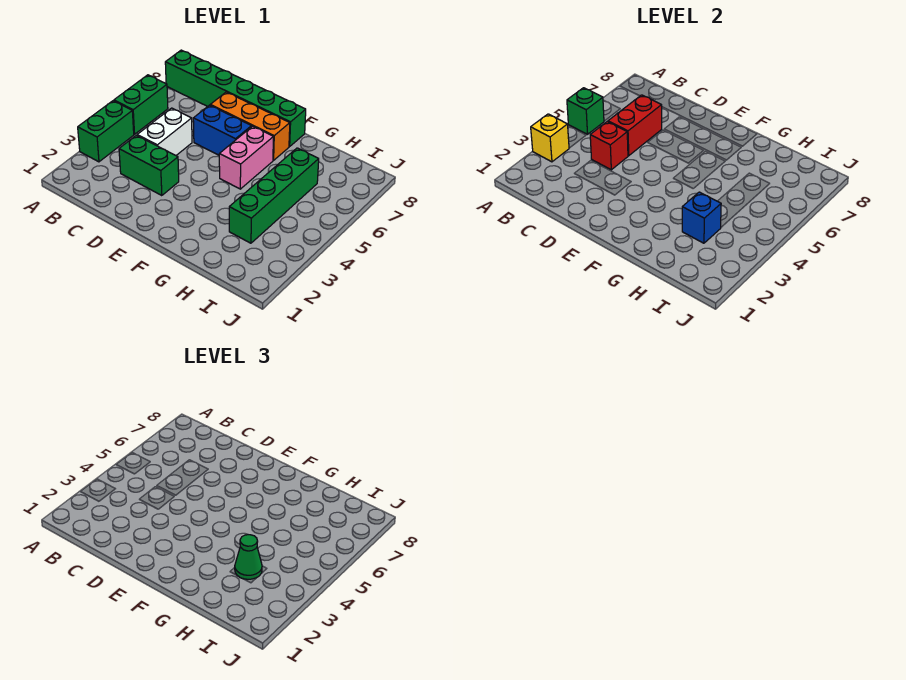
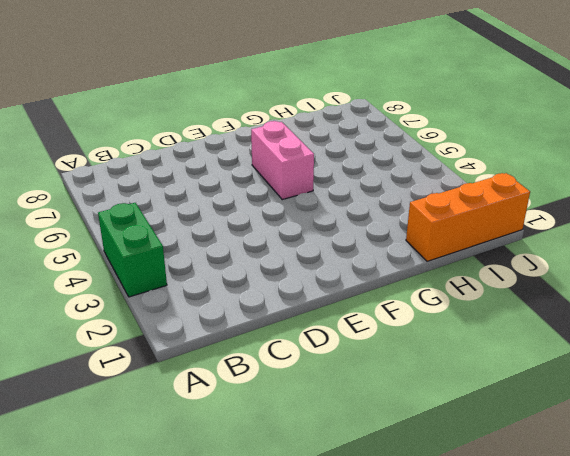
orange brick H1:J1 level 1 -> orange brick D7:F7 level 1
none -> green brick A5:A6 level 1
none -> green brick A8:F8 level 1
none -> green brick C3:D3 level 1

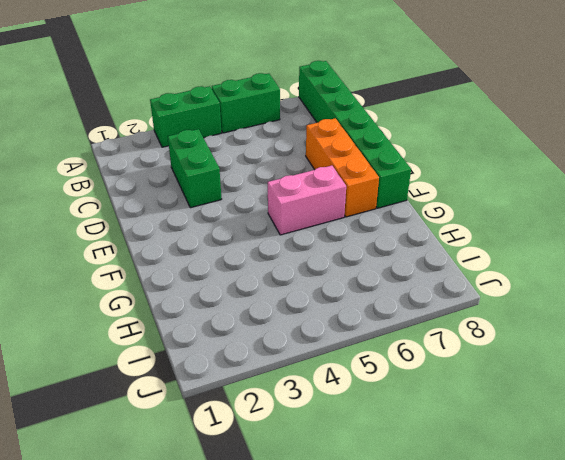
none -> white brick C4:C5 level 1
none -> blue brick D6:E6 level 1
none -> green brick H3:H6 level 1

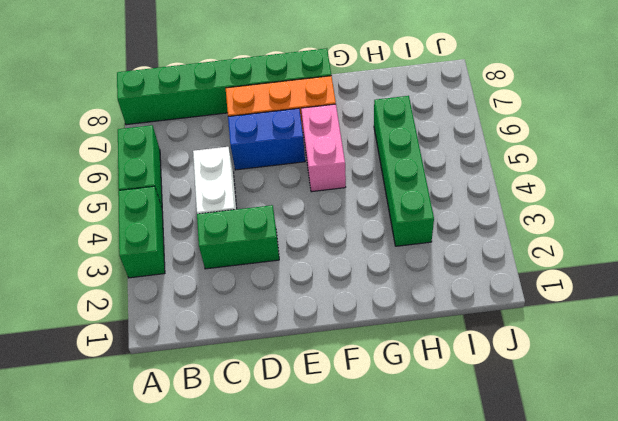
none -> yellow brick A3 level 2
none -> green brick A5 level 2
none -> red brick C4 level 2

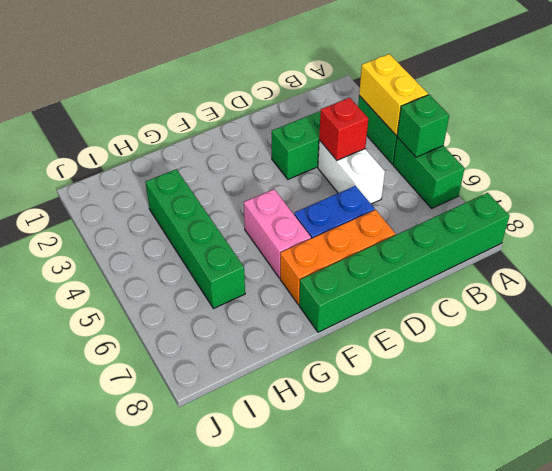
yellow brick A3:A4 level 2 -> yellow brick A3 level 2
none -> red brick C5:C6 level 2
none -> blue brick H3 level 2
none -> green cone H3 level 3

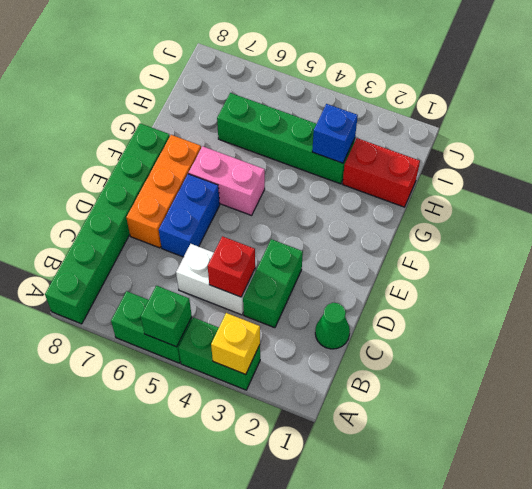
green cone C1 level 1 -> green cone H3 level 3
red brick H1:H2 level 1 -> red brick C5:C6 level 2

